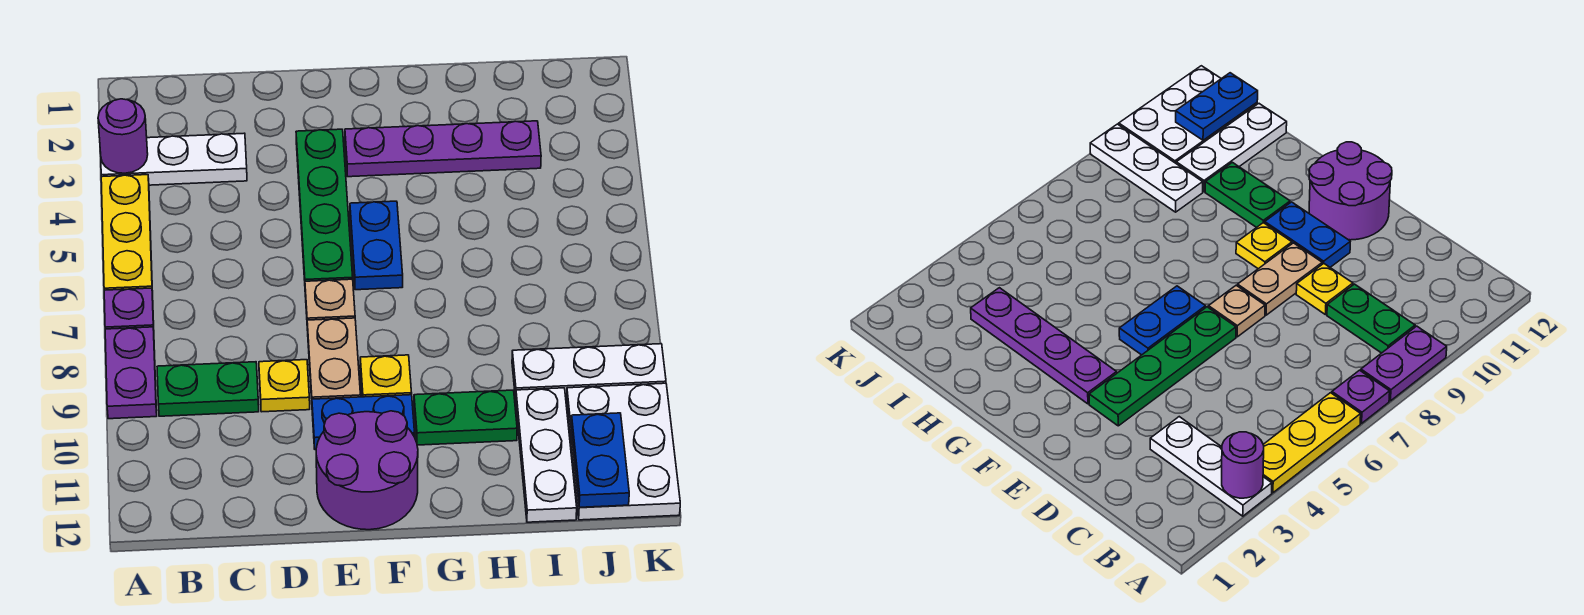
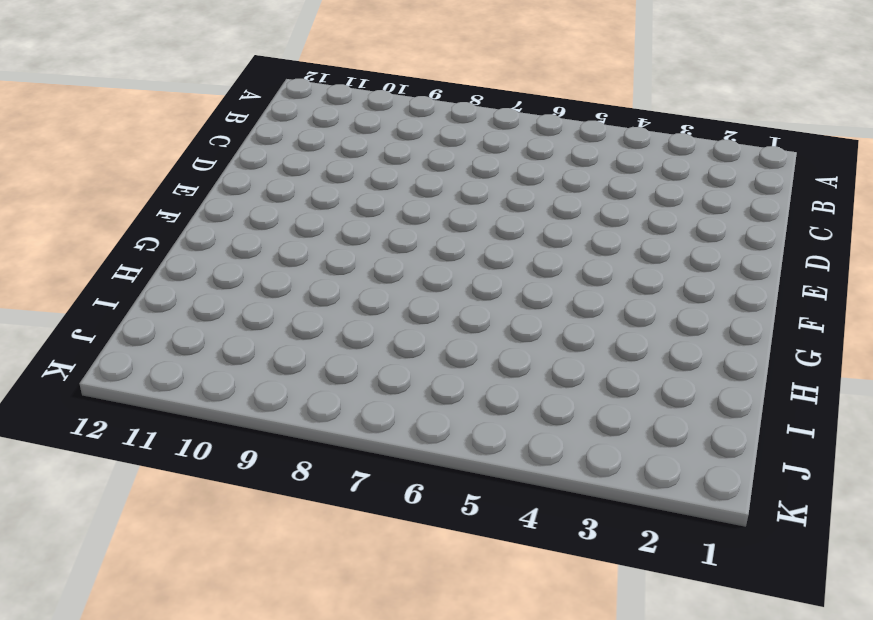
none -> white plate A3:C3 level 1
none -> yellow plate A4:A6 level 1
none -> purple plate A7 level 1

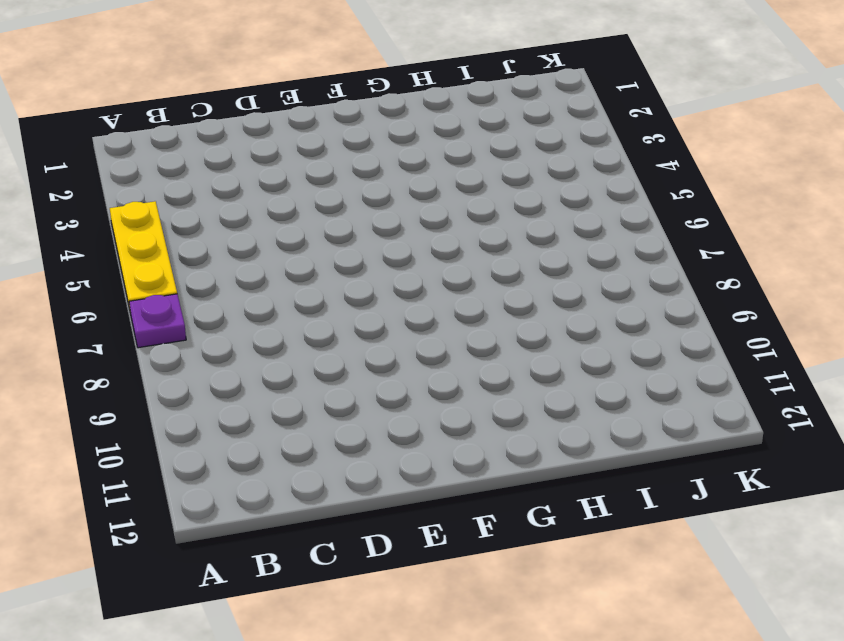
none -> white plate A3:C3 level 1
none -> purple plate A8:A9 level 1
none -> green plate B9:C9 level 1

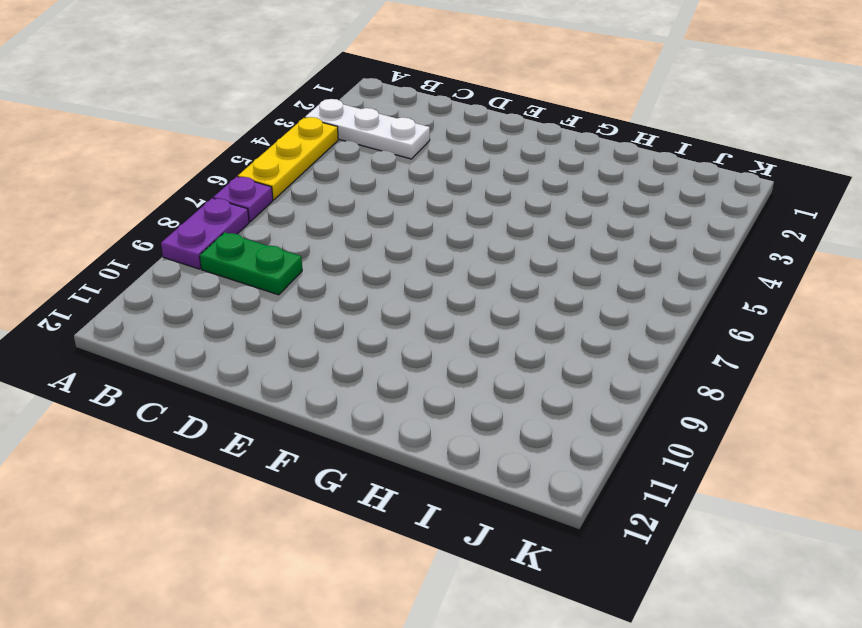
none -> yellow plate D9 level 1
none -> green plate E3:E6 level 1
none -> tan plate E7 level 1

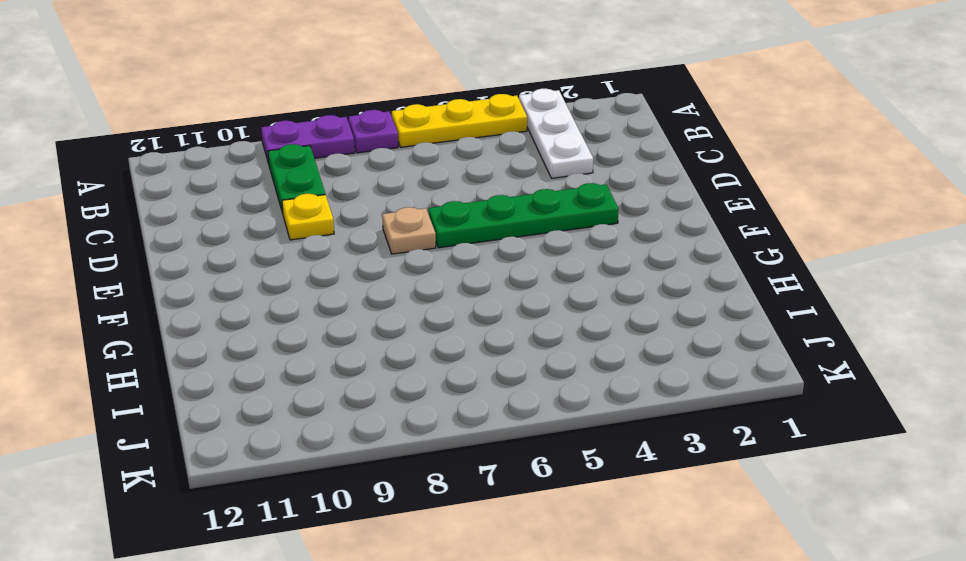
none -> tan plate E8:E9 level 1
none -> blue plate E10:F10 level 1
none -> purple round brick E11:F12 level 1

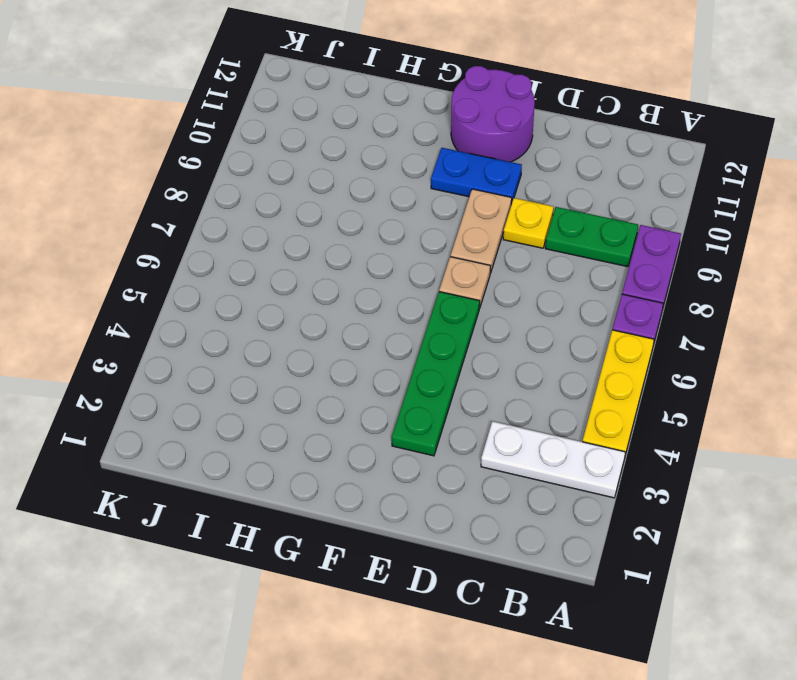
none -> purple plate F3:I3 level 1
none -> blue plate F5:F6 level 1
none -> yellow plate F9 level 1

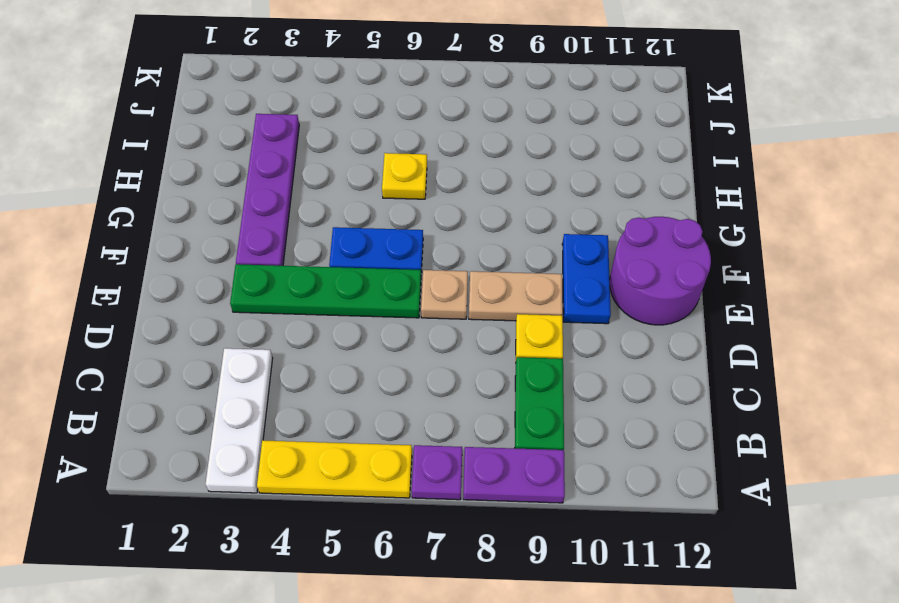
yellow plate H6 level 1 -> yellow plate F9 level 1
none -> green plate G10:H10 level 1
none -> white plate I9:K9 level 1
none -> white plate I10:I12 level 1

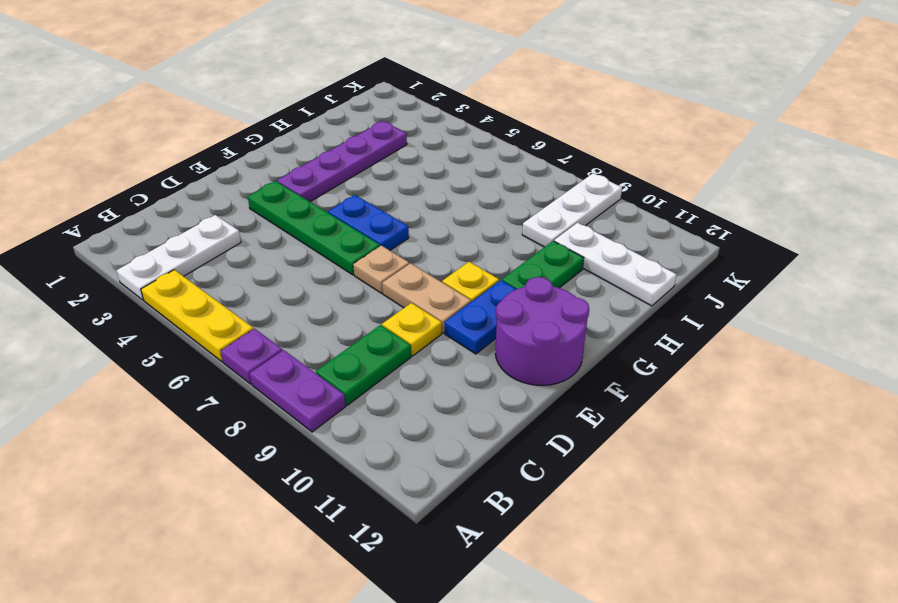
none -> white plate J10:K12 level 1
none -> purple round brick A3 level 2
none -> blue plate J11:J12 level 2

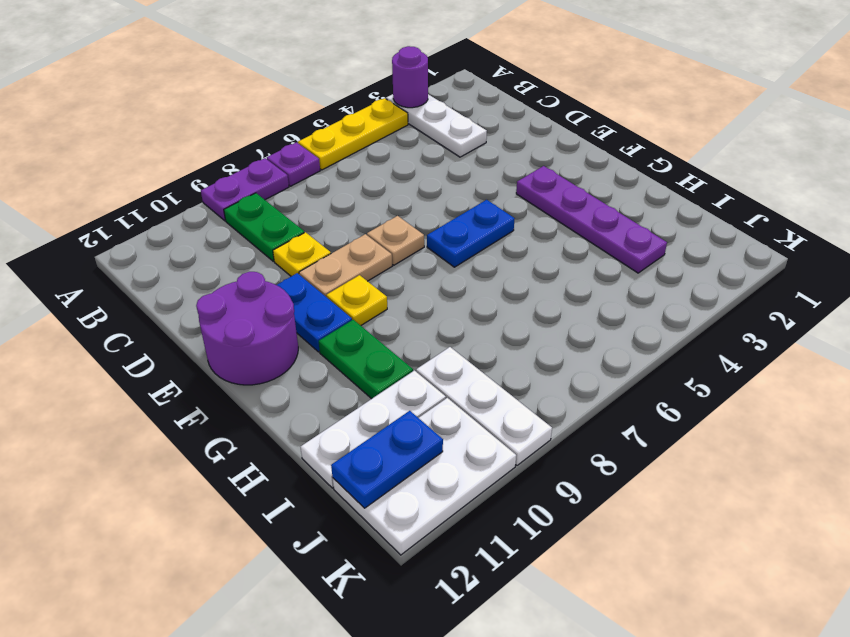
none -> green plate E3:E6 level 1

